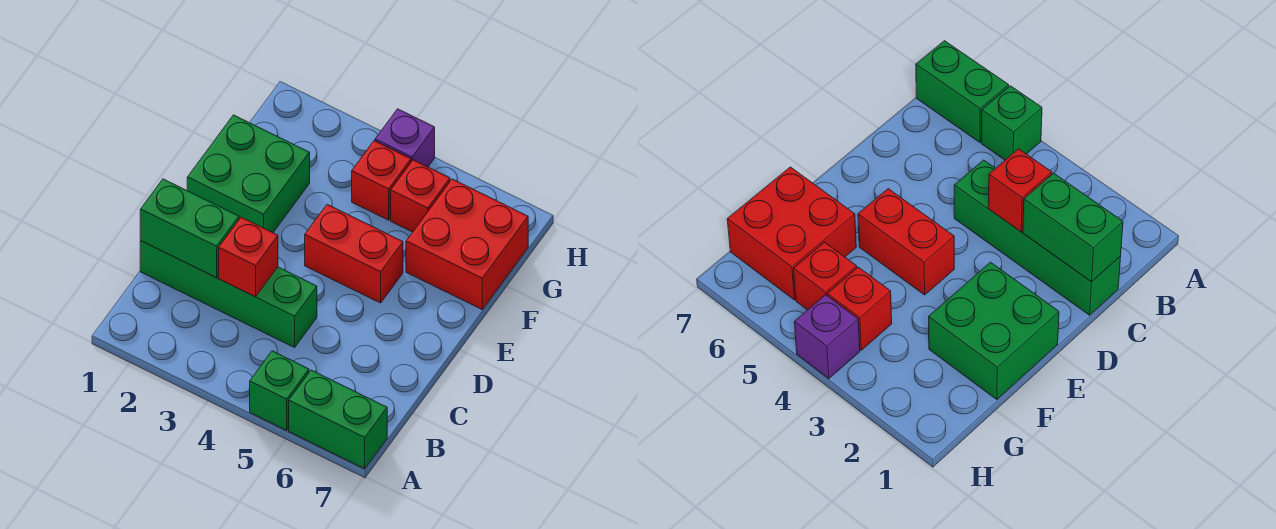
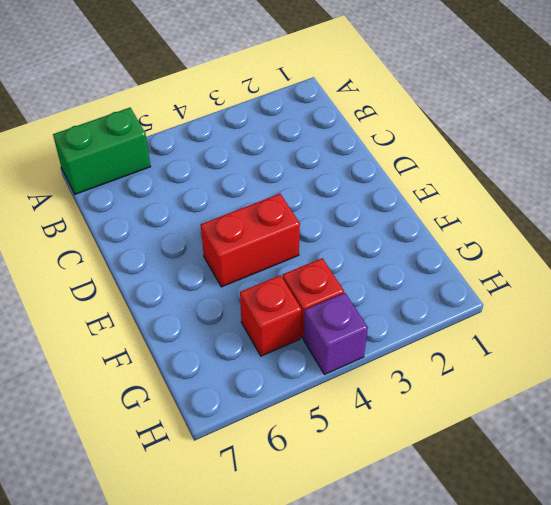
none -> green brick A5 level 1
none -> green brick C1:C4 level 1

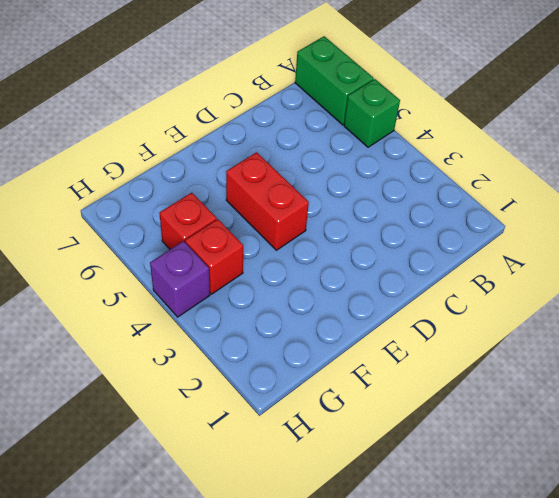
none -> green brick C1:C4 level 1
none -> green brick E1:F2 level 1

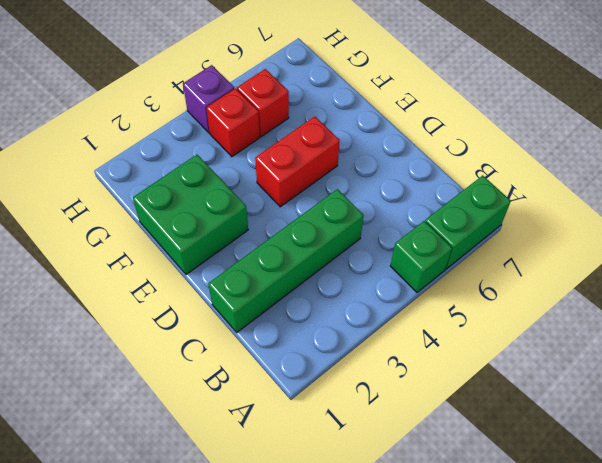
none -> red brick F6:G7 level 1
none -> green brick C1:C2 level 2

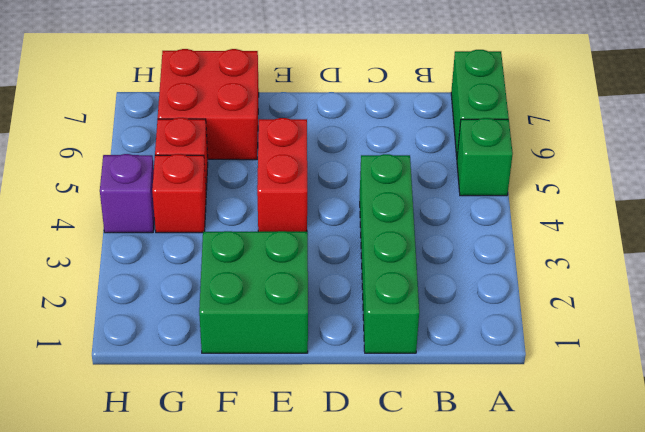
none -> green brick C1:C2 level 2
none -> red brick C3 level 2

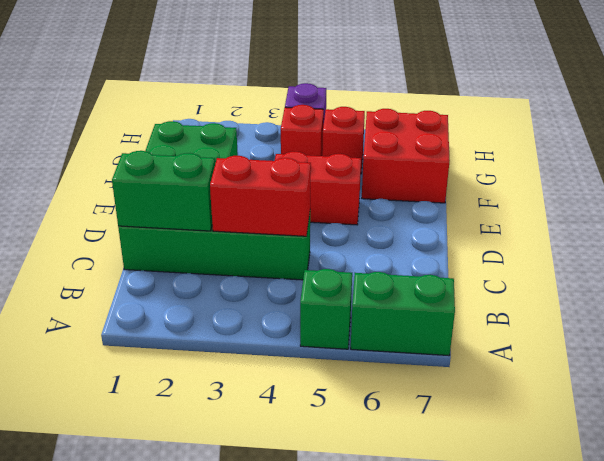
red brick C3:C4 level 2 -> red brick C3 level 2

